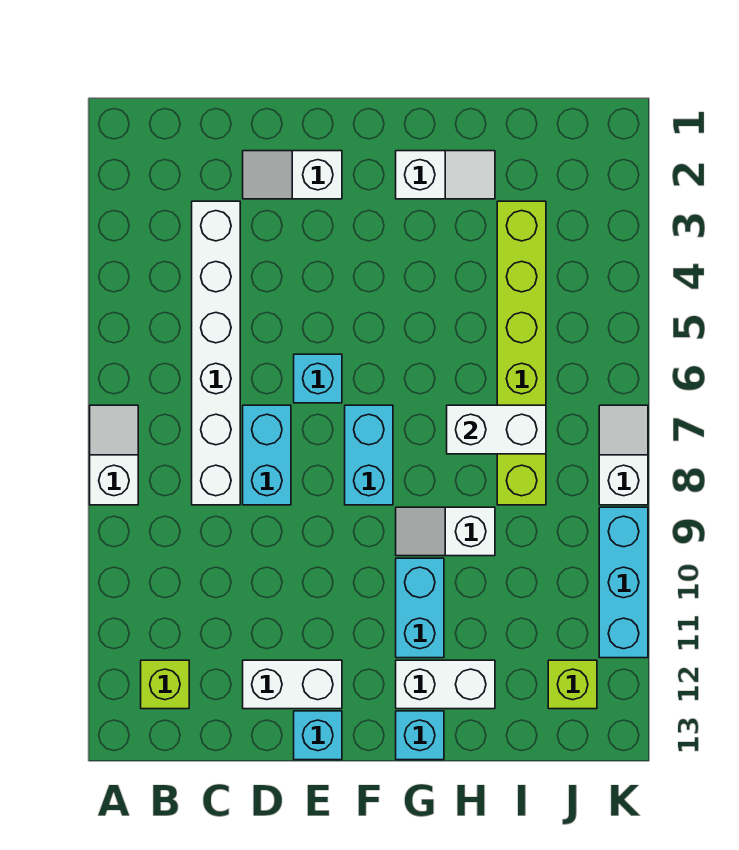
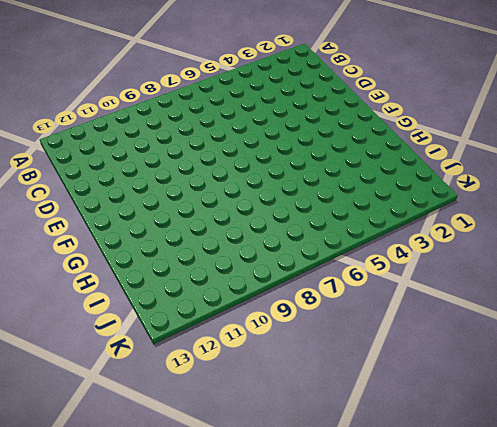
none -> white slope A7:A8 level 1 top 8
none -> lime brick B12 level 1
none -> white brick C3:C8 level 1

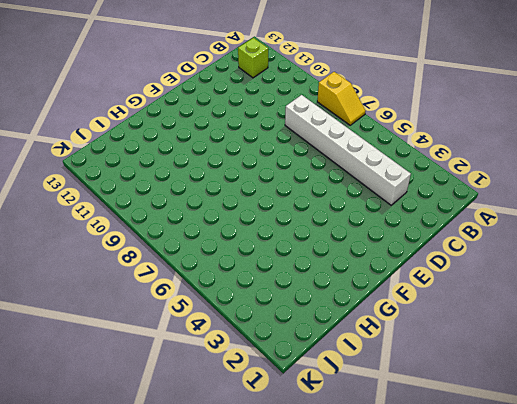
yellow slope A7:A8 level 1 top 8 -> white slope A7:A8 level 1 top 8
none -> white slope D2:E2 level 1 top E
none -> cyan brick D7:D8 level 1
none -> white brick D12:E12 level 1

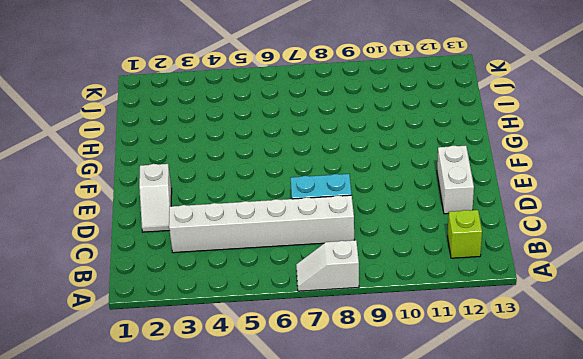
none -> cyan brick E6 level 1
none -> cyan brick E13 level 1
none -> cyan brick F7:F8 level 1

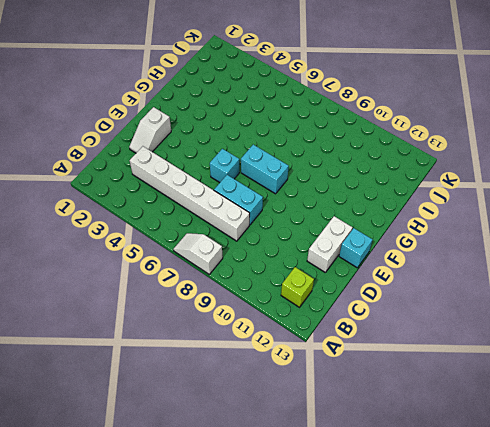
none -> white slope G2:H2 level 1 top G
none -> white slope G9:H9 level 1 top H
none -> cyan brick G10:G11 level 1

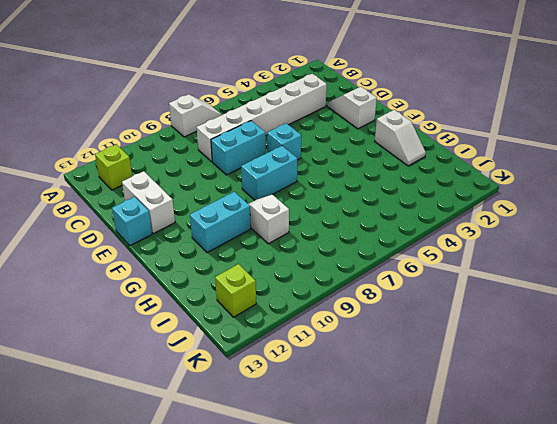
none -> white brick G12:H12 level 1
none -> cyan brick G13 level 1
none -> lime brick I3:I8 level 1

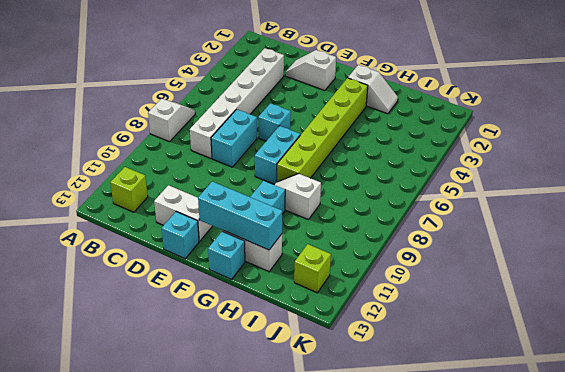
cyan brick F12:H12 level 2 -> cyan brick K9:K11 level 1
lime brick G3:G8 level 1 -> lime brick I3:I8 level 1
none -> white slope K7:K8 level 1 top 8
none -> white brick H7:I7 level 2

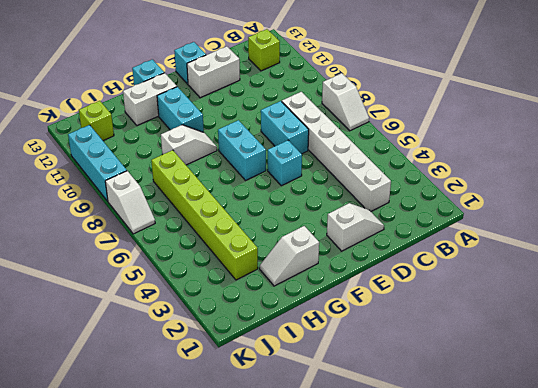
none -> white brick H7:I7 level 2

